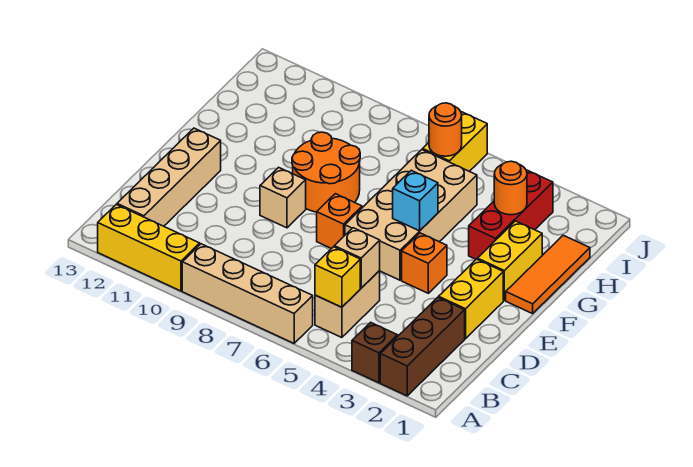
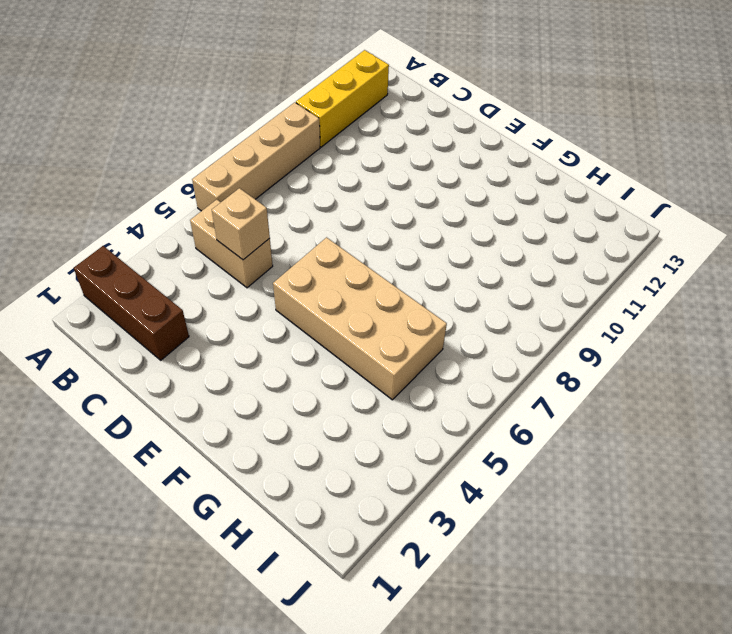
none -> brown brick A3 level 1
none -> tan brick B12:E12 level 1
none -> yellow brick D2:E2 level 1

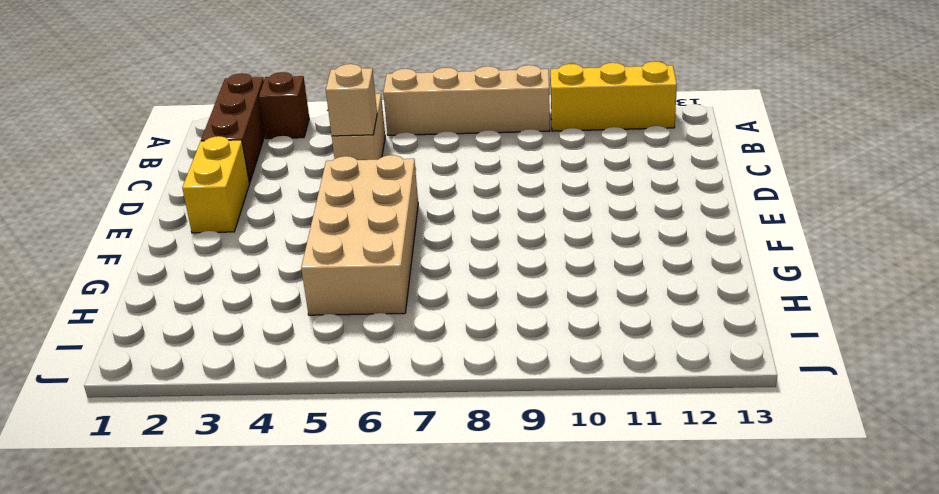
none -> tan brick B12:E12 level 1
none -> orange brick E4 level 1
none -> orange brick E7 level 1

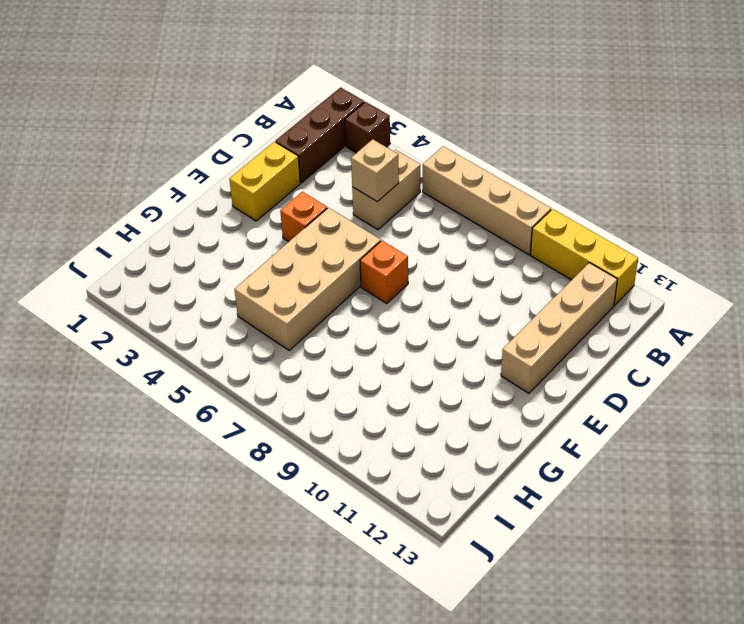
none -> tan brick E9 level 1
none -> orange tile F1:H1 level 1
none -> yellow brick F2:G2 level 1

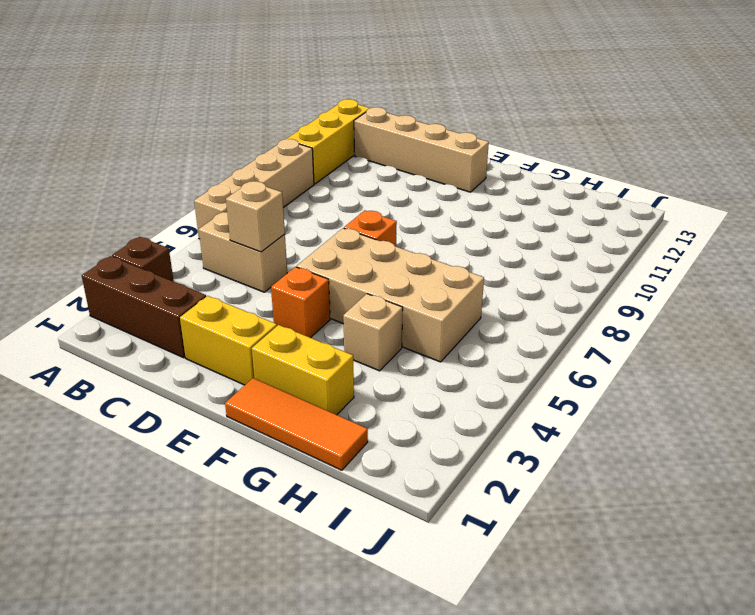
tan brick G4 level 1 -> tan brick E9 level 1
none -> orange round brick F8:G9 level 1
none -> red brick G3:I3 level 1
none -> yellow brick I6:J6 level 1

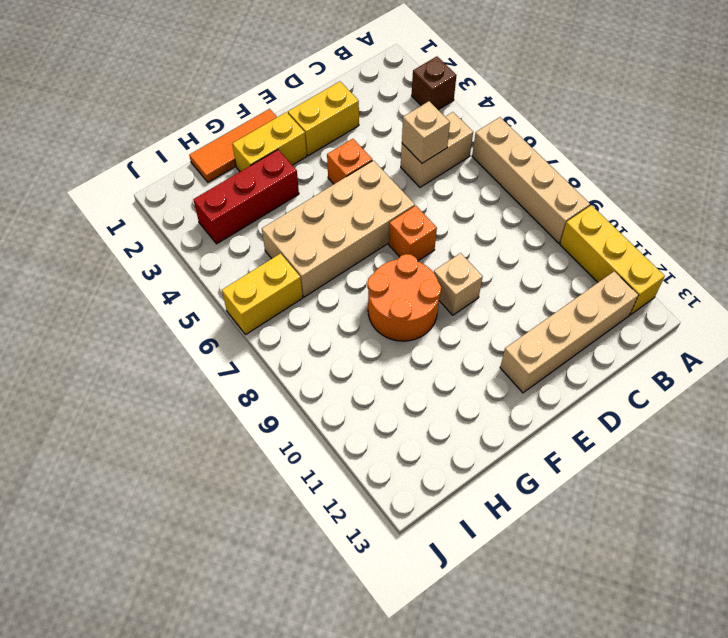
none -> brown brick A2:C2 level 1
none -> yellow brick B5 level 2
none -> cyan brick F5 level 2

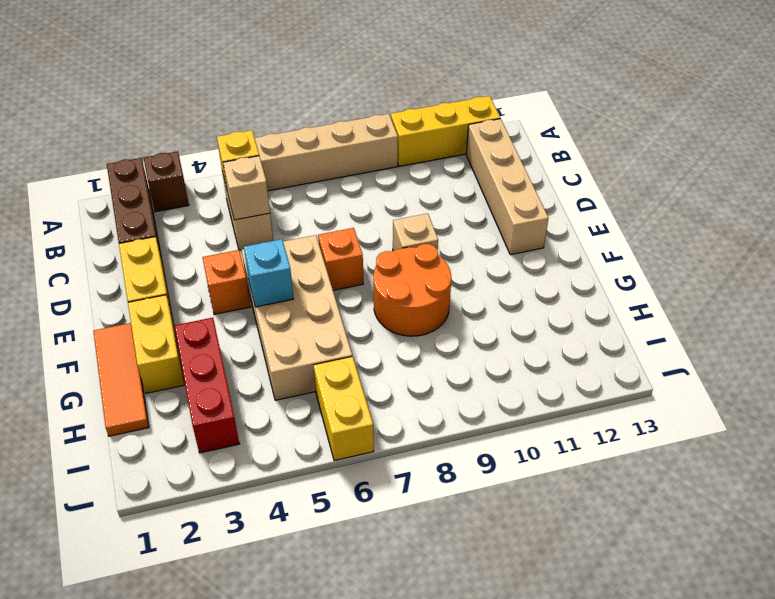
none -> orange round brick H3 level 2
none -> orange round brick I6 level 2

